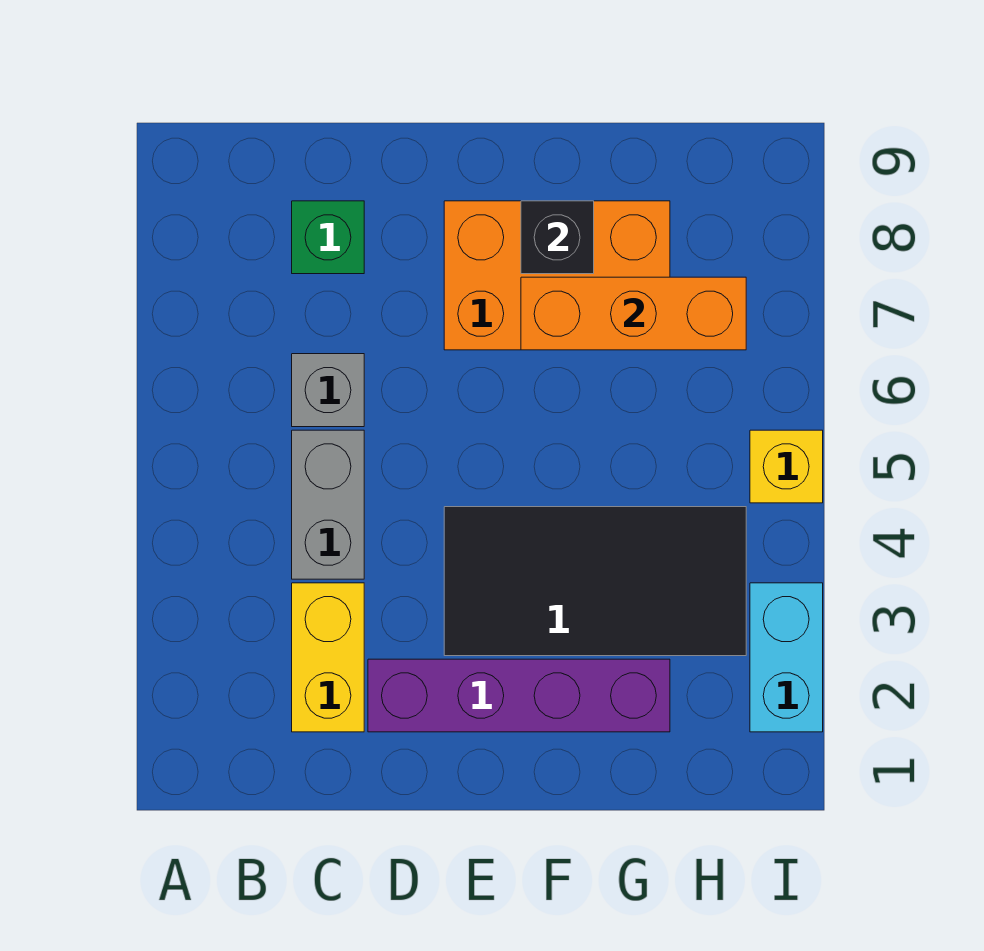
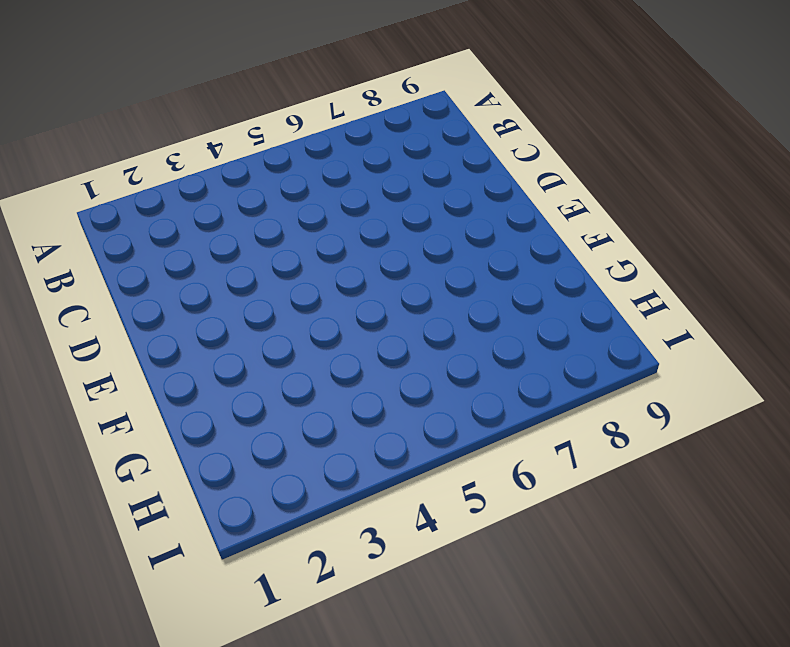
none -> yellow brick C2:C3 level 1
none -> grey brick C4:C5 level 1

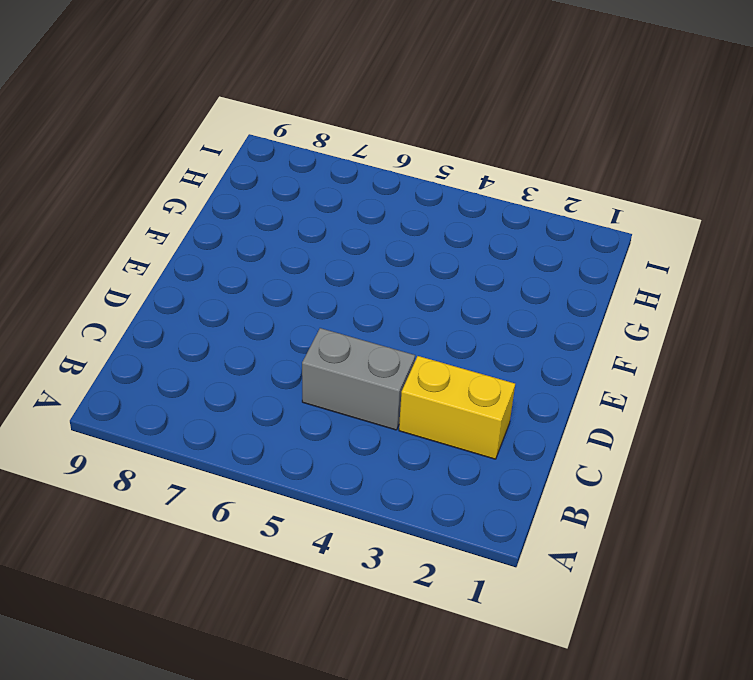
none -> grey brick C6 level 1
none -> green brick C8 level 1

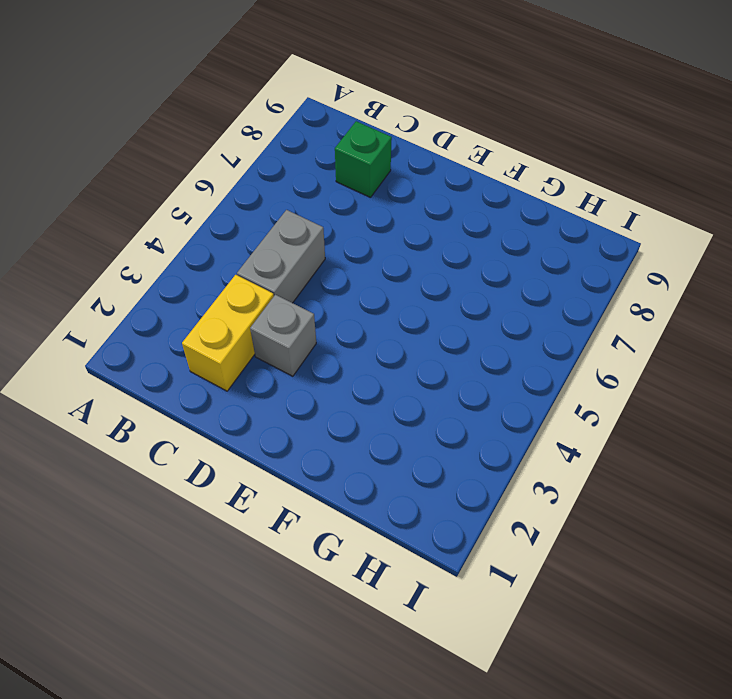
grey brick D3 level 1 -> grey brick C6 level 1
none -> purple brick D2:G2 level 1
none -> black tile E3:H4 level 1

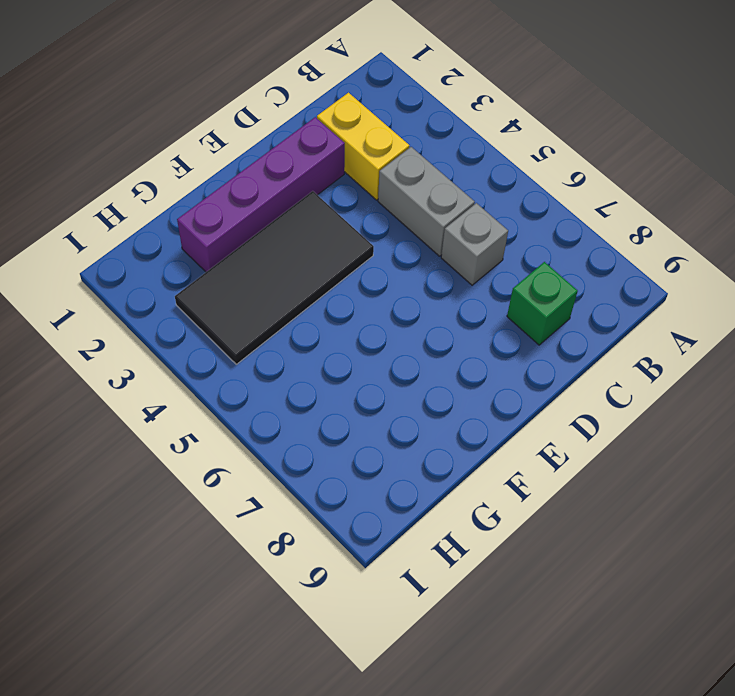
none -> orange brick E7:G8 level 1
none -> cyan brick I2:I3 level 1

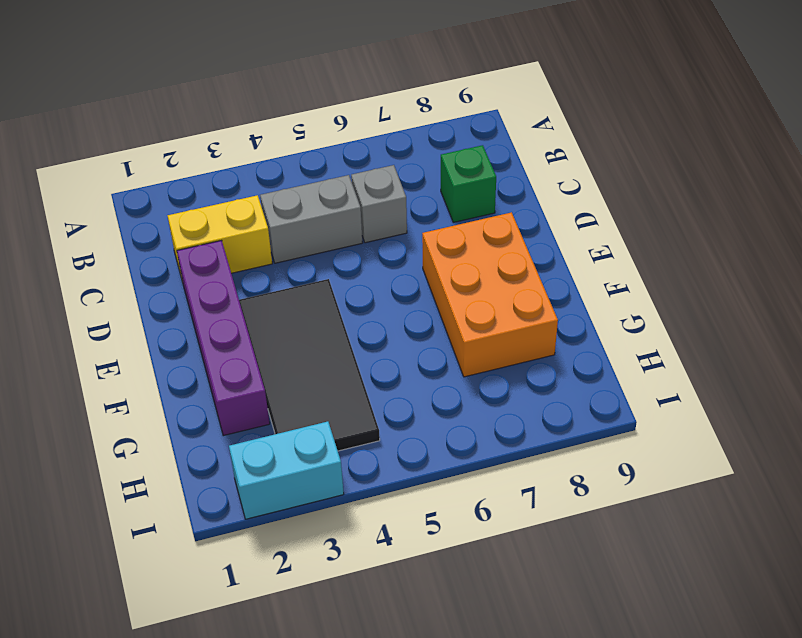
none -> yellow brick I5 level 1
none -> orange brick F7:H7 level 2

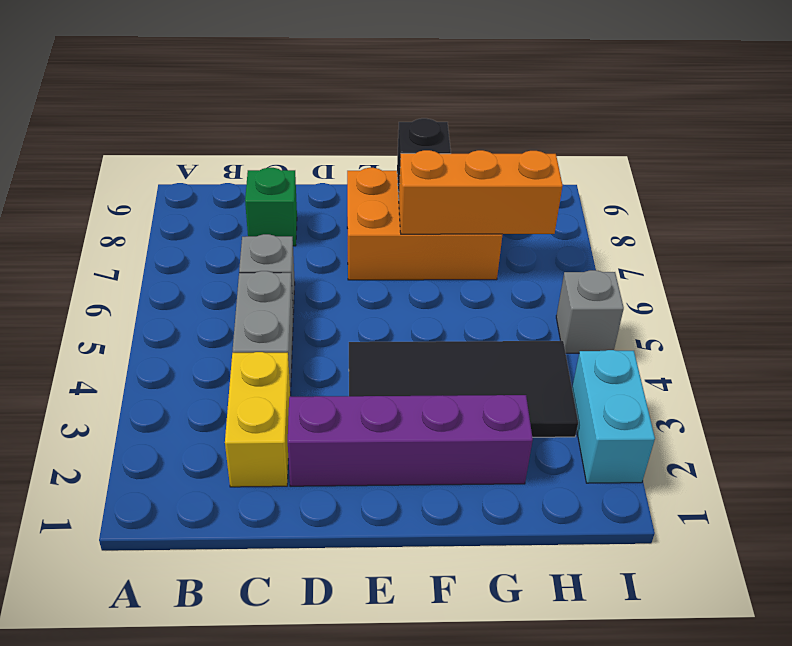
grey brick I5 level 1 -> yellow brick I5 level 1

